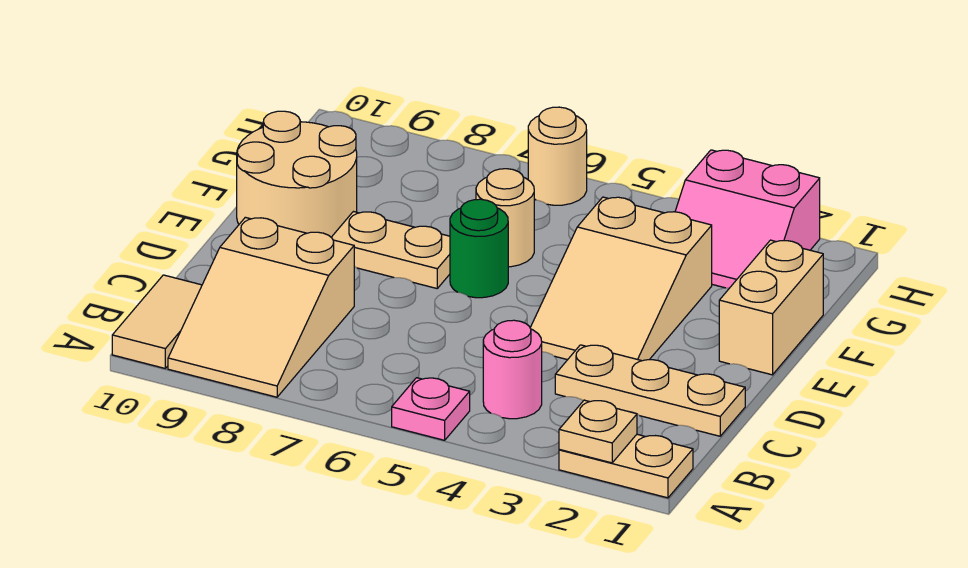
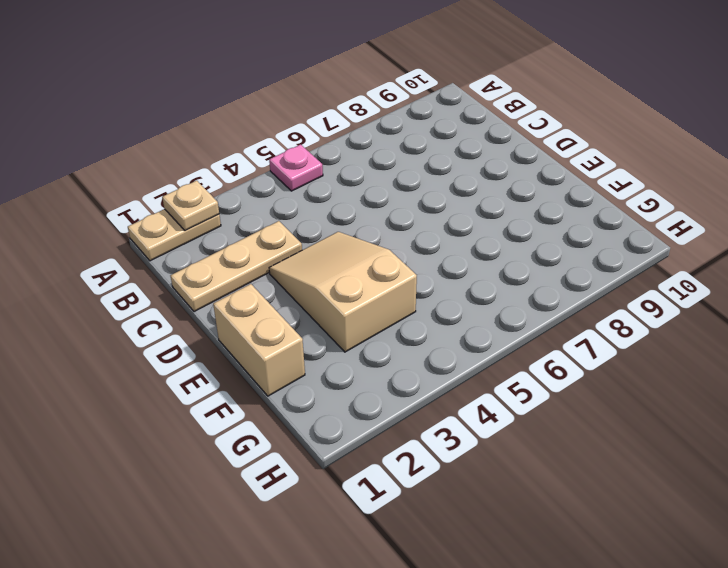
none -> tan slope A8:C9 level 1 top C
none -> tan tile A10:B10 level 1
none -> pink round brick B4 level 1

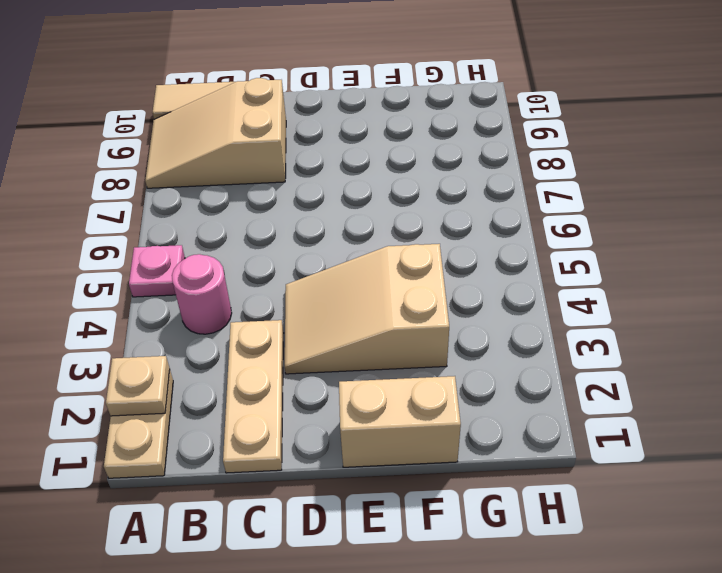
none -> green round brick E6 level 1
none -> tan plate E7:E8 level 1
none -> tan round brick E9:F10 level 1

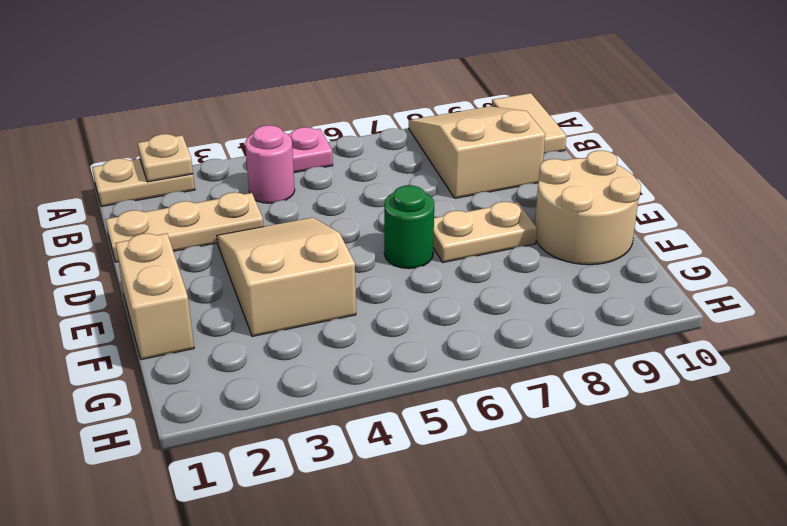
none -> tan round brick F6 level 1
none -> pink slope G2:H3 level 1 top H
none -> tan round brick H6 level 1

